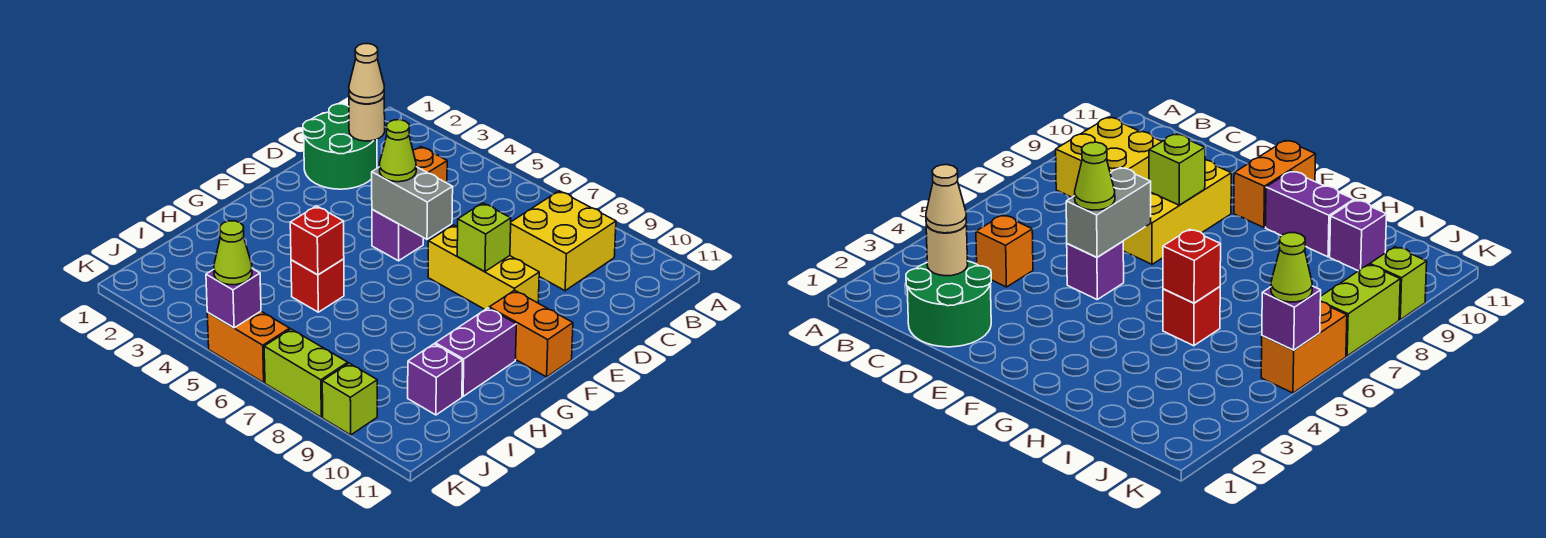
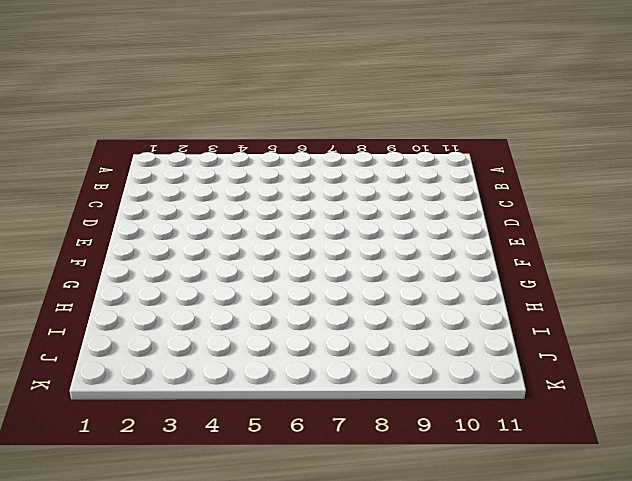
none -> yellow brick B8:C9 level 1
none -> green round brick C1:D2 level 1
none -> orange brick C4 level 1

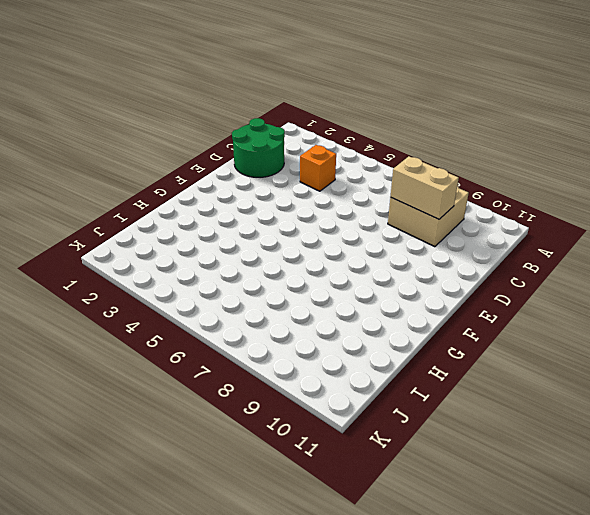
tan brick B8:C9 level 1 -> yellow brick B8:C9 level 1
tan brick C8:C9 level 2 -> none
none -> purple brick E5 level 1
none -> yellow brick E7:E9 level 1
none -> orange brick F10:F11 level 1

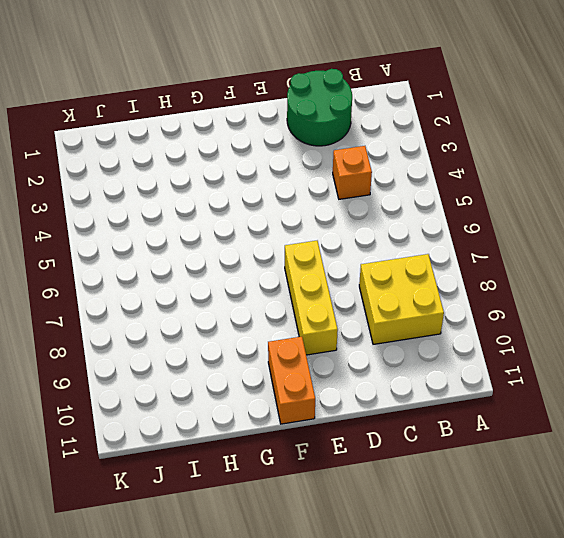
none -> purple brick E5 level 1
none -> purple brick G10:H10 level 1
none -> red brick H5 level 1

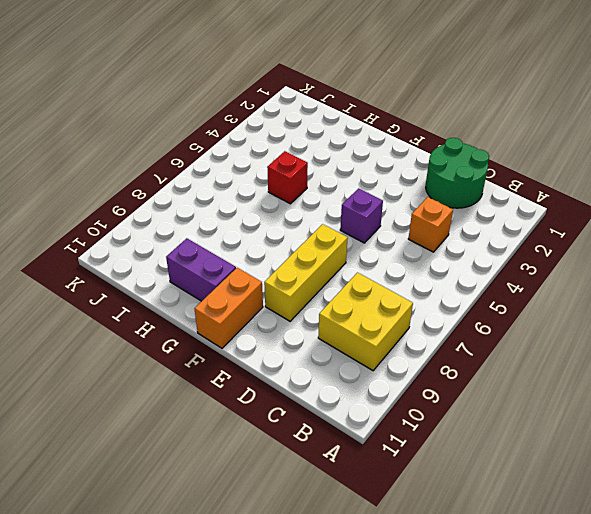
none -> purple brick I10 level 1
none -> orange brick K5:K6 level 1
none -> lime brick K7:K8 level 1

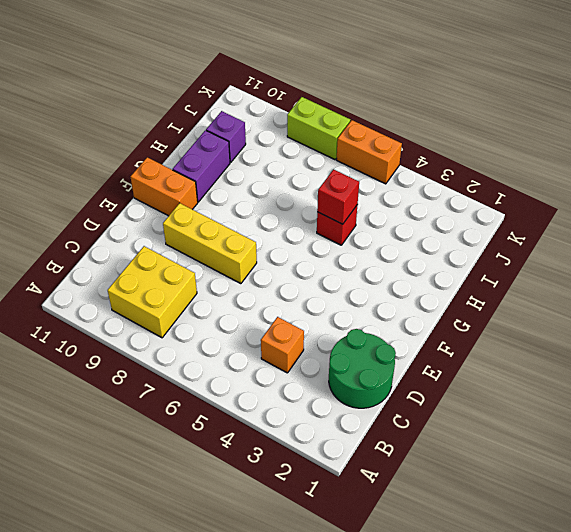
none -> purple brick E5 level 1
none -> lime brick K9 level 1
none -> tan round brick C2 level 2

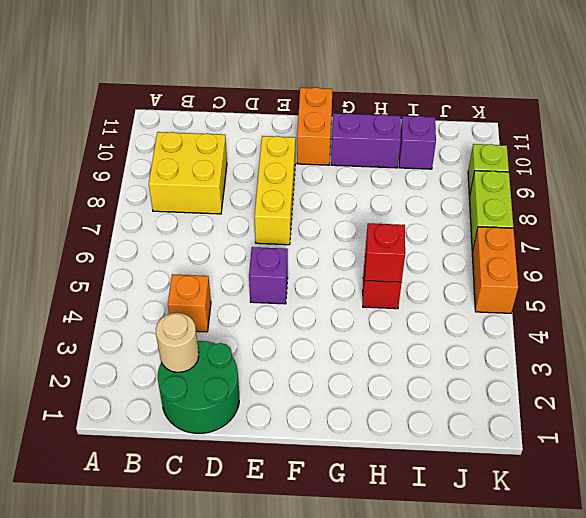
none -> grey brick E5:E6 level 2
none -> lime brick E8 level 2
none -> purple brick K5 level 2

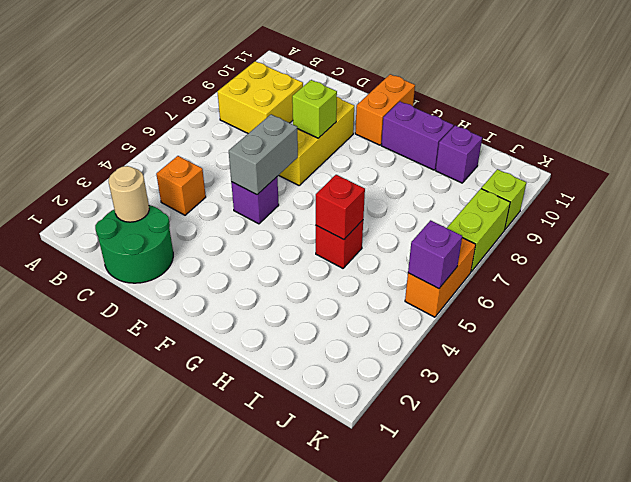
none -> tan cone C2 level 3
none -> lime cone E5 level 3
none -> lime cone K5 level 3

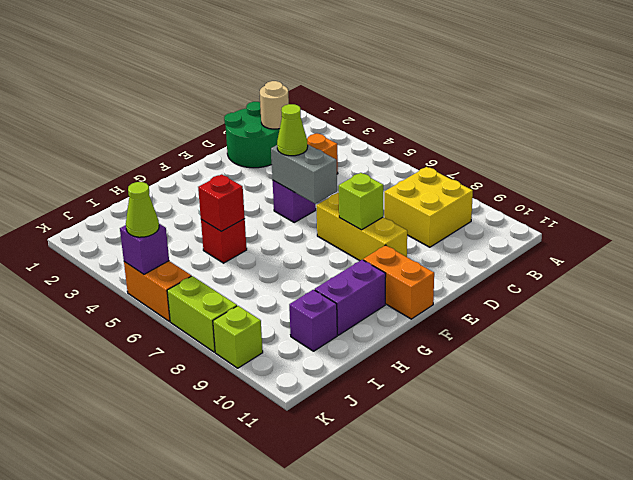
none -> tan cone C2 level 3

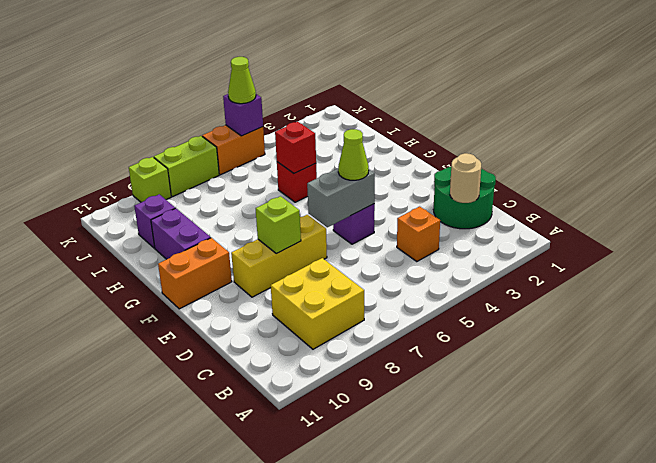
none -> tan cone C2 level 3

